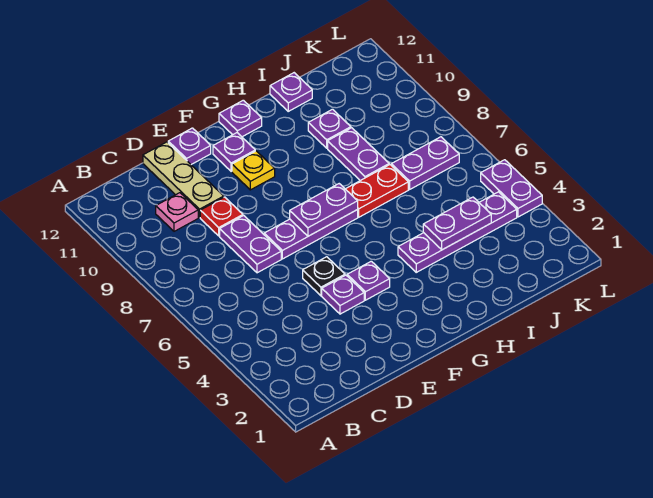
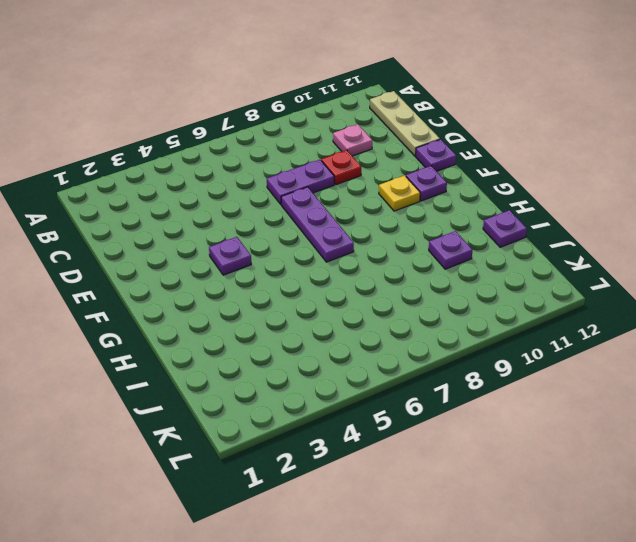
tan plate B12:D12 level 1 -> tan plate D10:D12 level 1
none -> purple plate E4 level 1
none -> black plate E5 level 1
none -> purple plate G12 level 1

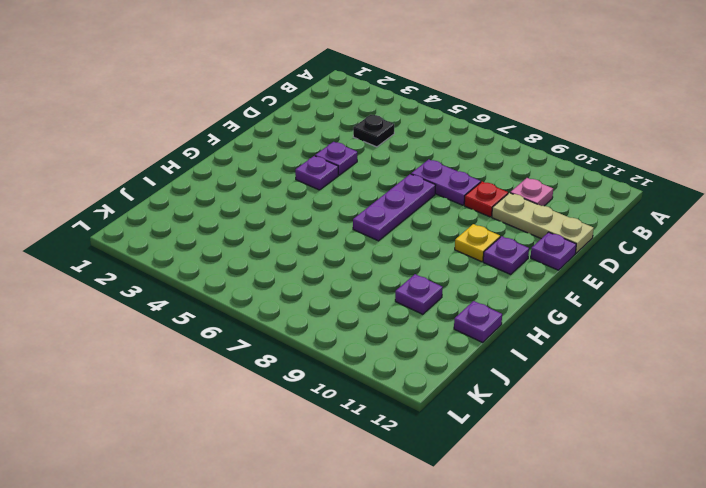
black plate C4 level 1 -> black plate E5 level 1
none -> purple plate G12 level 1
none -> purple plate H4:K4 level 1
none -> red plate H7:I7 level 1

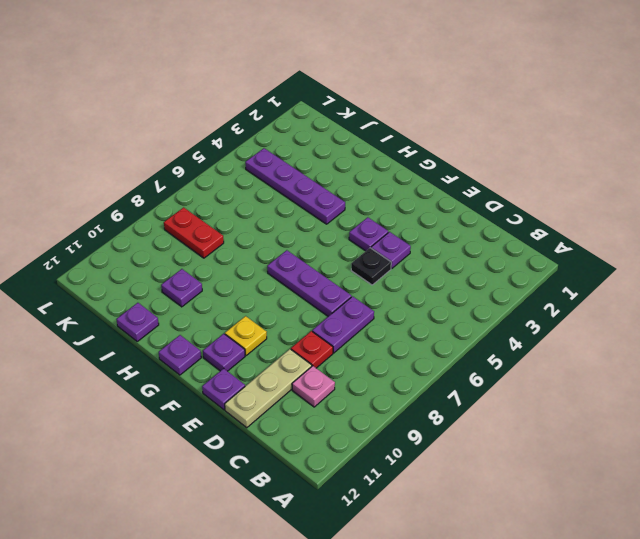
red plate J8:K8 level 1 -> red plate H7:I7 level 1
none -> purple plate I8:I9 level 1
none -> purple plate J7:K7 level 1
none -> purple plate L4:L5 level 1

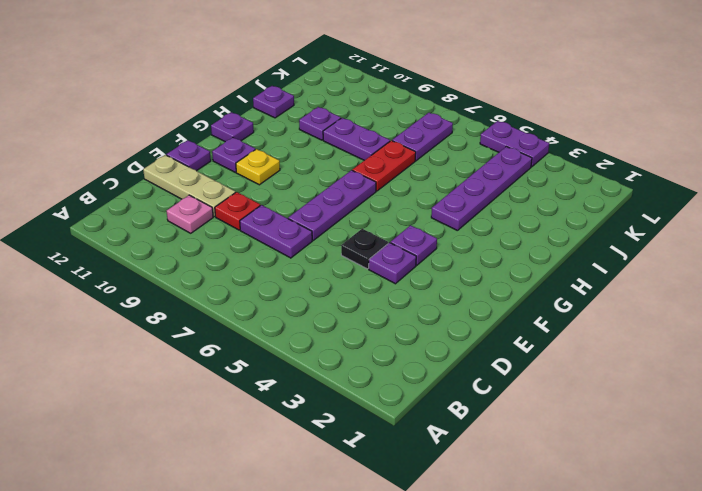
none -> purple plate F7:G7 level 2
none -> purple plate I4:J4 level 2

